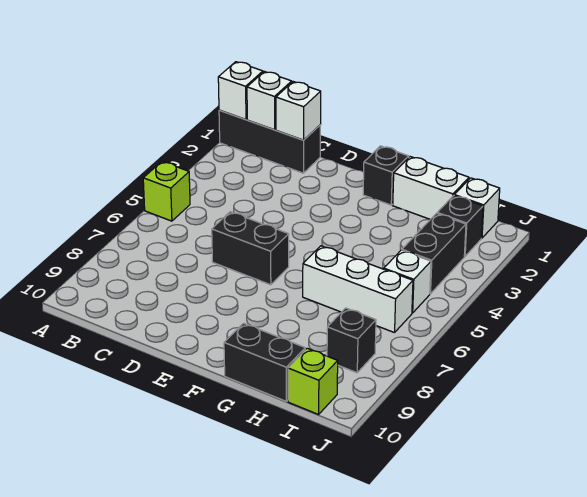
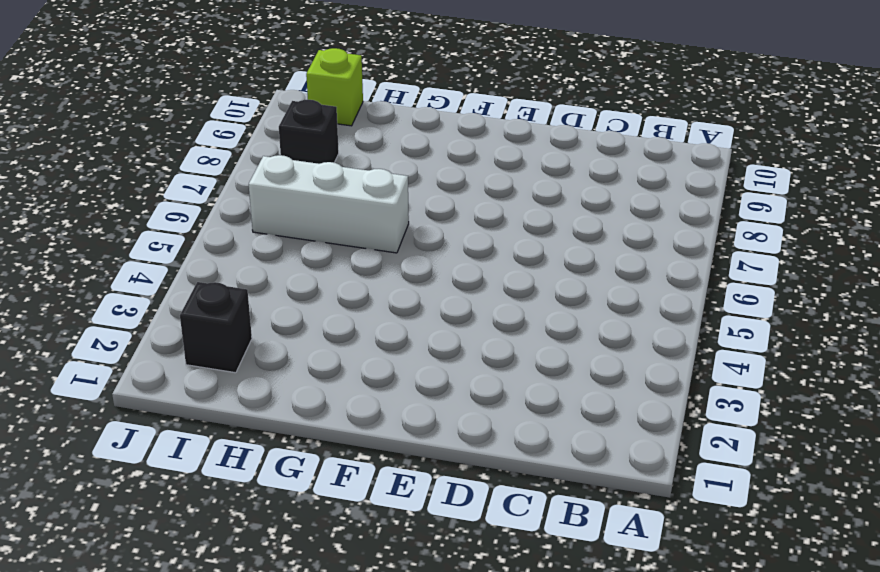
none -> black brick A1:C1 level 1
none -> lime brick A5 level 1
none -> black brick D6:E6 level 1

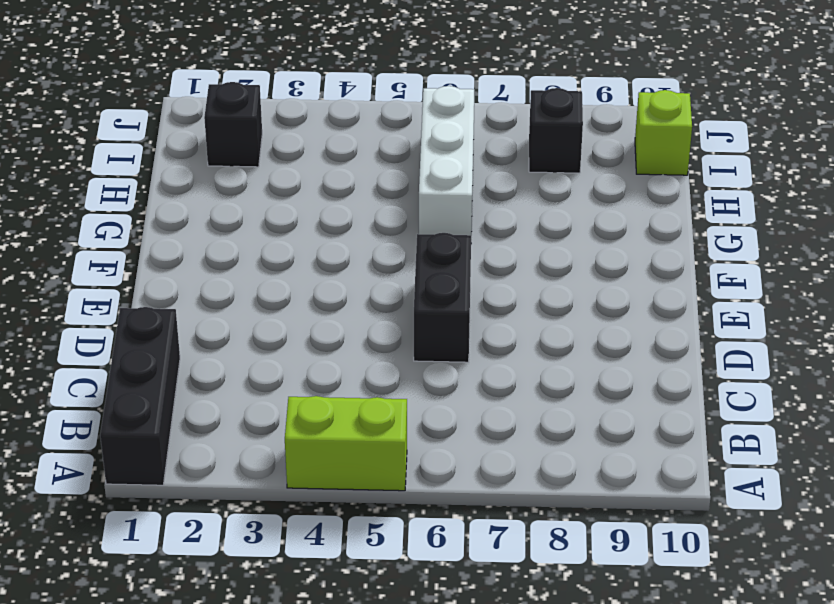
lime brick A4:A5 level 1 -> lime brick A5 level 1
none -> black brick F1 level 1
none -> white brick G1:H1 level 1
none -> black brick G10:H10 level 1

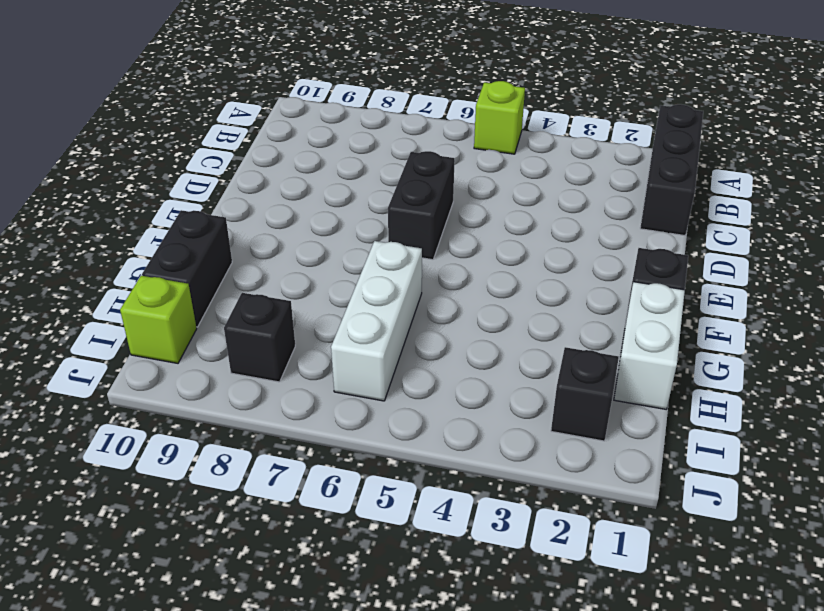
none -> white brick I1 level 1
none -> black brick I3:I4 level 1
none -> white brick I5 level 1

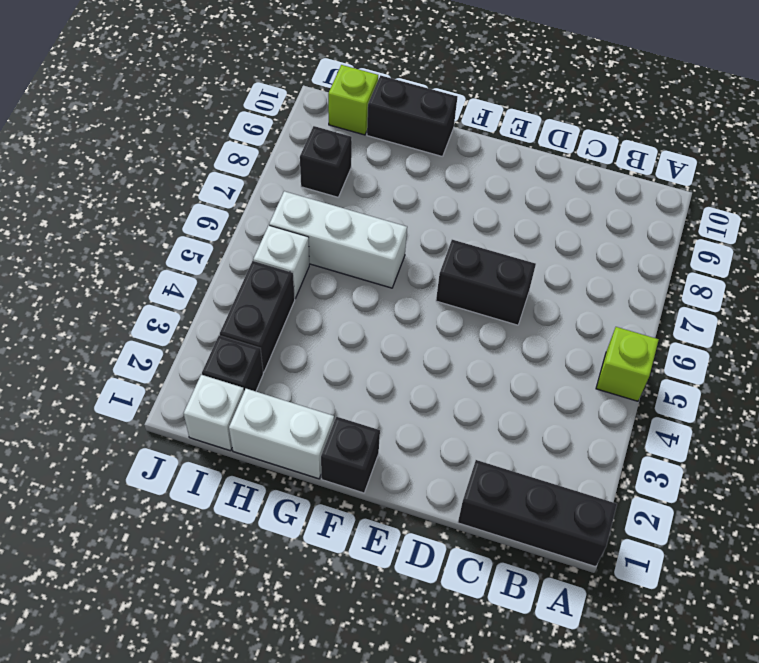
none -> white brick A1 level 2
none -> white brick B1 level 2
none -> white brick C1 level 2

